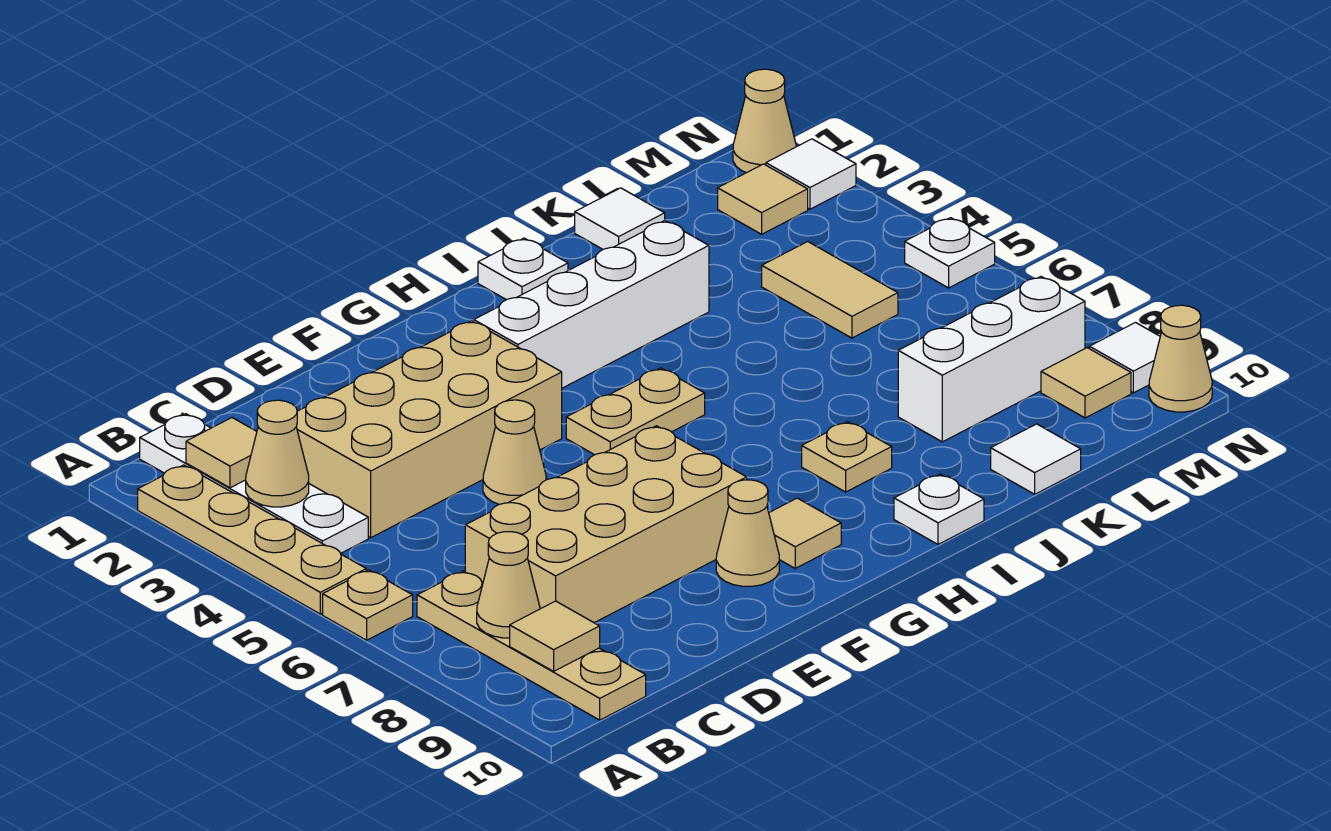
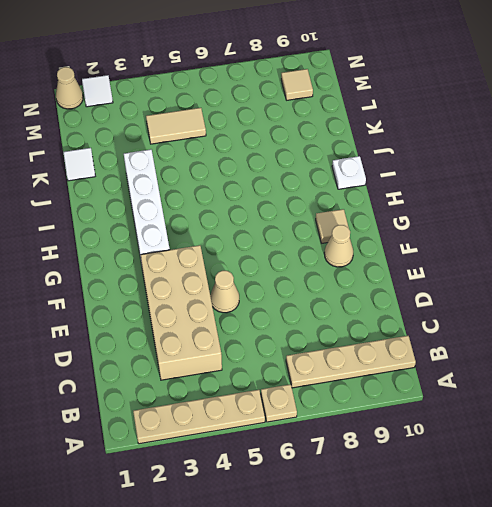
none -> white plate B1:B4 level 1
none -> tan brick C7:F8 level 1
none -> tan plate G5:H5 level 1

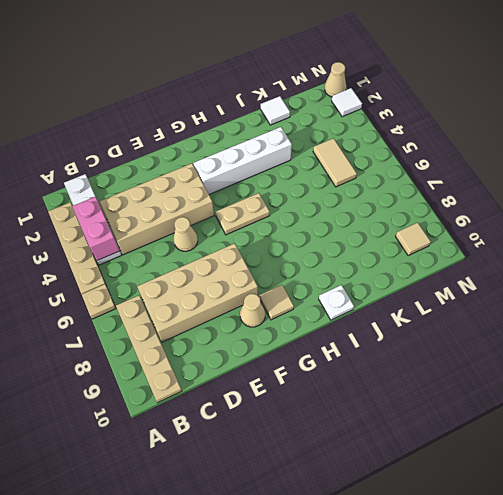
pink brick B3:B4 level 2 -> tan cone B3 level 2
none -> white plate I1 level 1
none -> tan plate I8 level 1
none -> white brick K8:M8 level 1

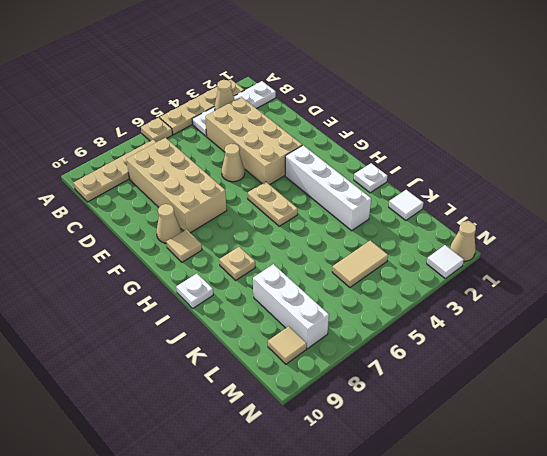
none -> white tile K10 level 1
none -> tan tile M2 level 1
none -> white plate N5 level 1

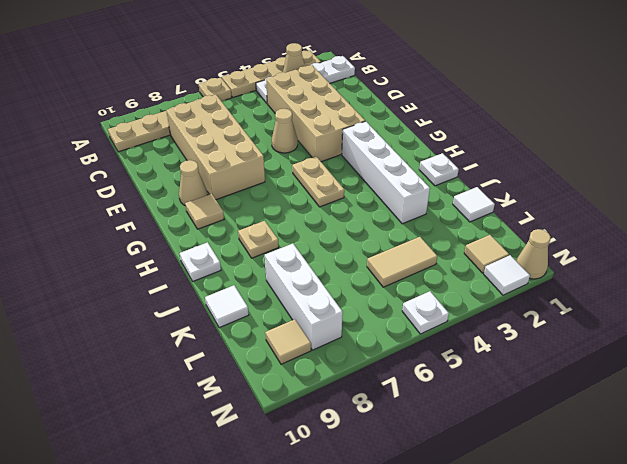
none -> white tile N9 level 1
none -> tan cone N10 level 1
none -> tan tile B2 level 2

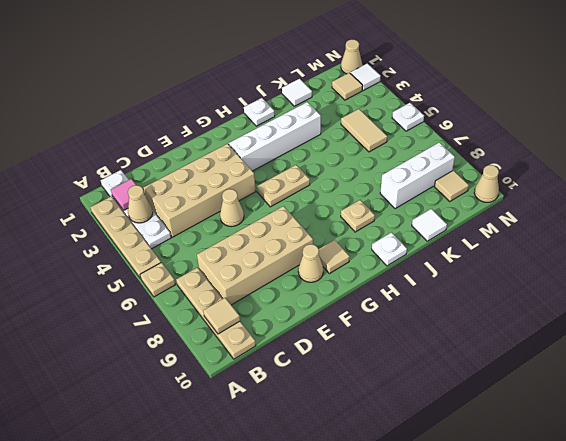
pink tile B2 level 2 -> tan tile B2 level 2
none -> white tile N9 level 1
none -> tan cone B8 level 2

